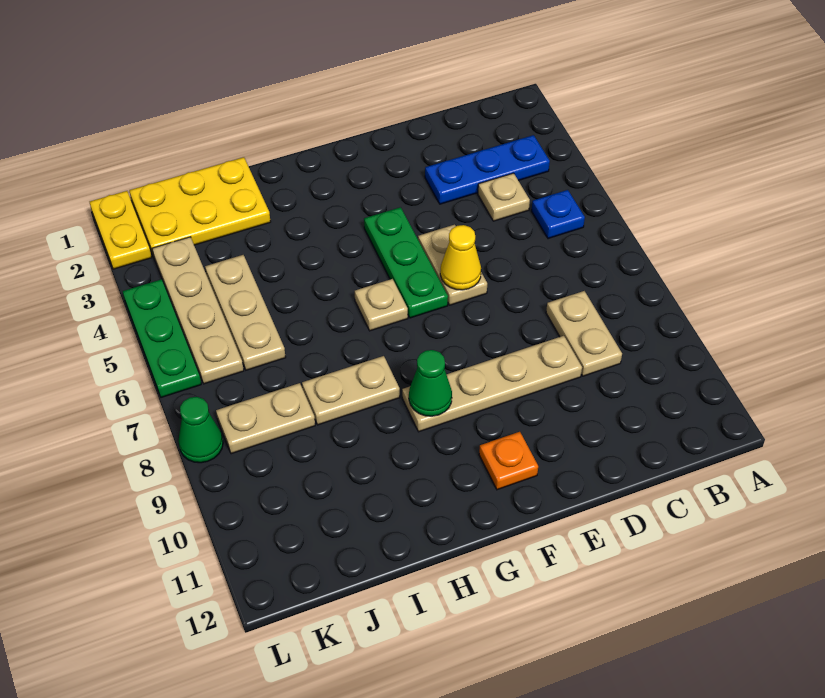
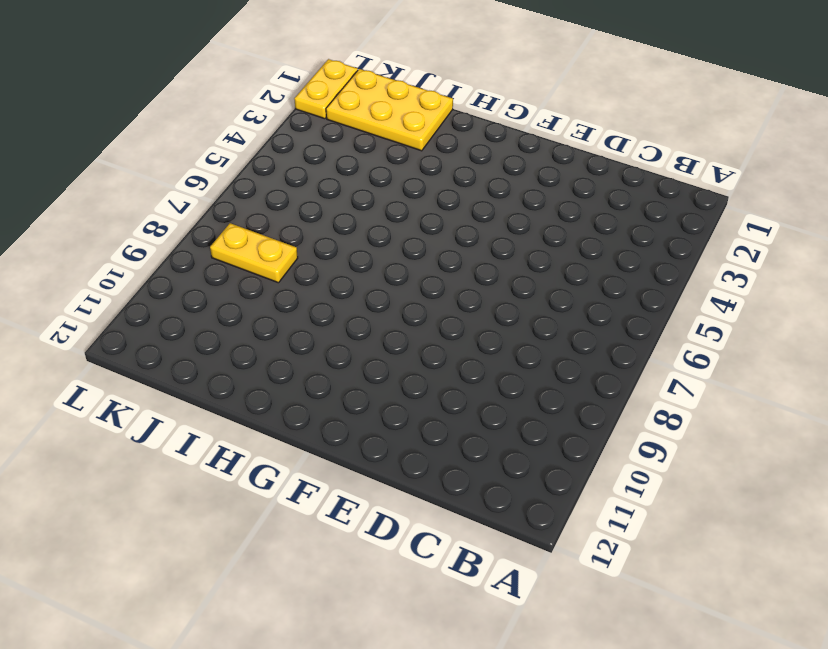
yellow plate J8:K8 level 1 -> tan plate J8:K8 level 1
none -> blue plate B3:D3 level 1
none -> blue plate B5 level 1
none -> tan plate C4 level 1

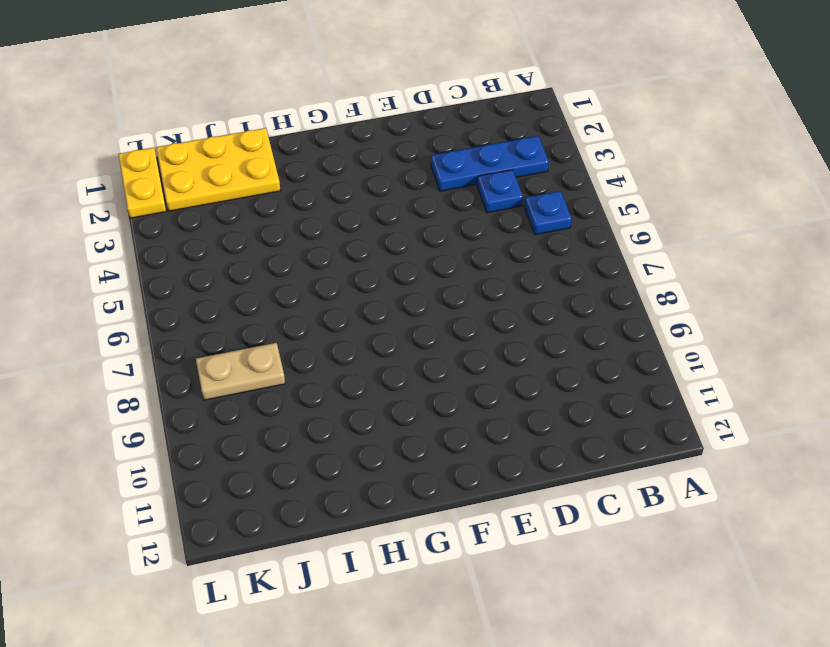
blue plate C4 level 1 -> tan plate C4 level 1
none -> tan plate C8:C9 level 1
none -> tan plate D9:G9 level 1
none -> tan plate E5:E6 level 1

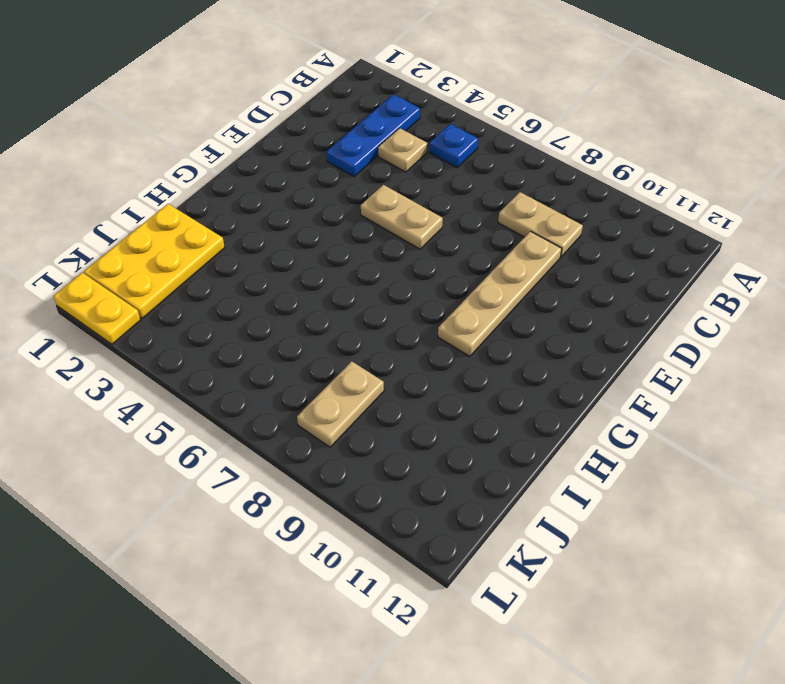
none -> green plate F4:F6 level 1
none -> orange plate F11 level 1
none -> tan plate G6 level 1

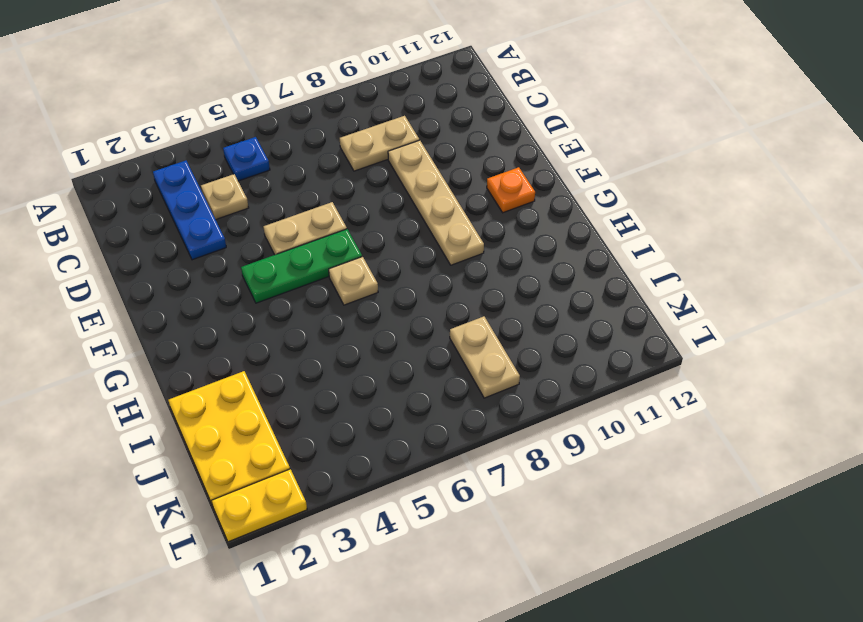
none -> tan plate H8:I8 level 1
none -> tan plate J4:J6 level 1
none -> tan plate K3:K6 level 1

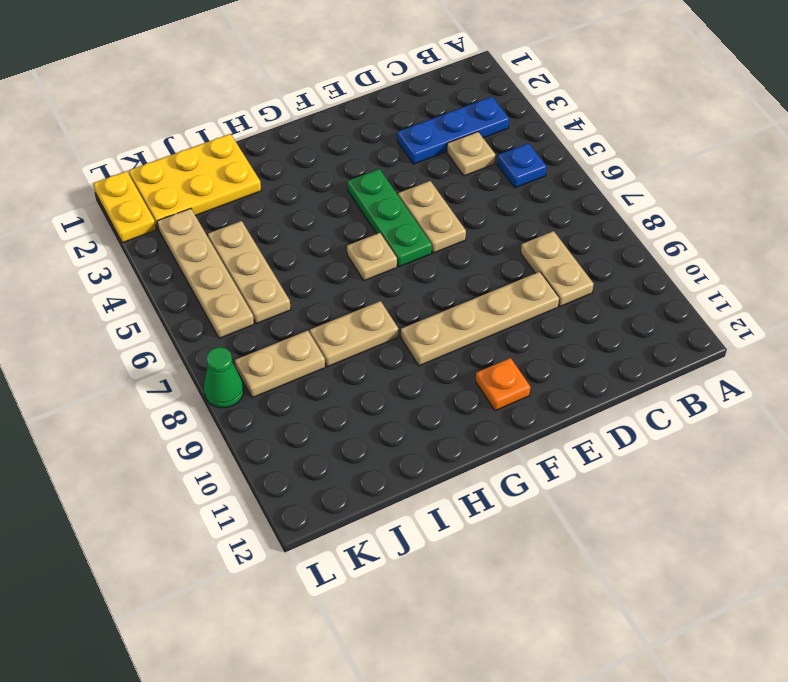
none -> green plate L4:L6 level 1
none -> yellow cone E6 level 2
none -> green cone G9 level 2

